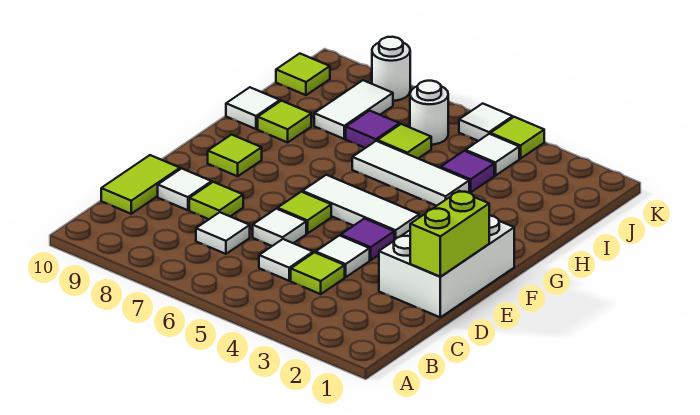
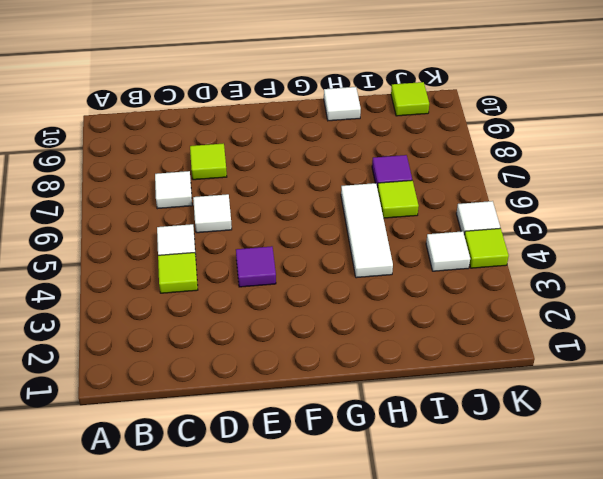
none -> lime tile C10:D10 level 1
none -> white brick D1:F2 level 1
none -> white tile D4 level 1

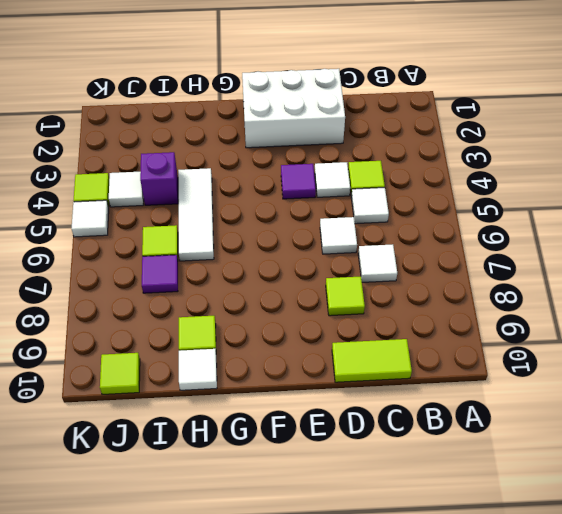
purple brick I4 level 1 -> purple tile I4 level 1
none -> white tile D9 level 1
none -> lime tile E6 level 1
none -> white tile F4:F6 level 1

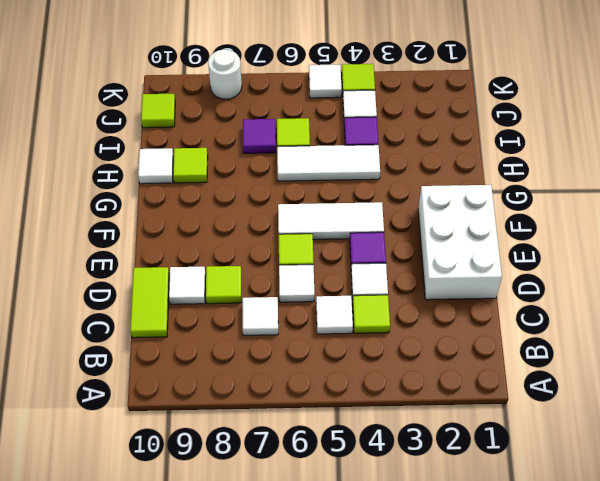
none -> lime tile F9 level 1
none -> white tile I8:J8 level 1
none -> white round brick J6 level 1

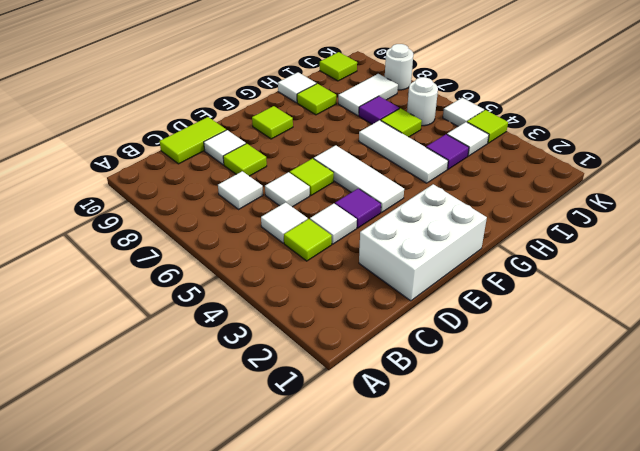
none -> lime brick D1:E1 level 2

